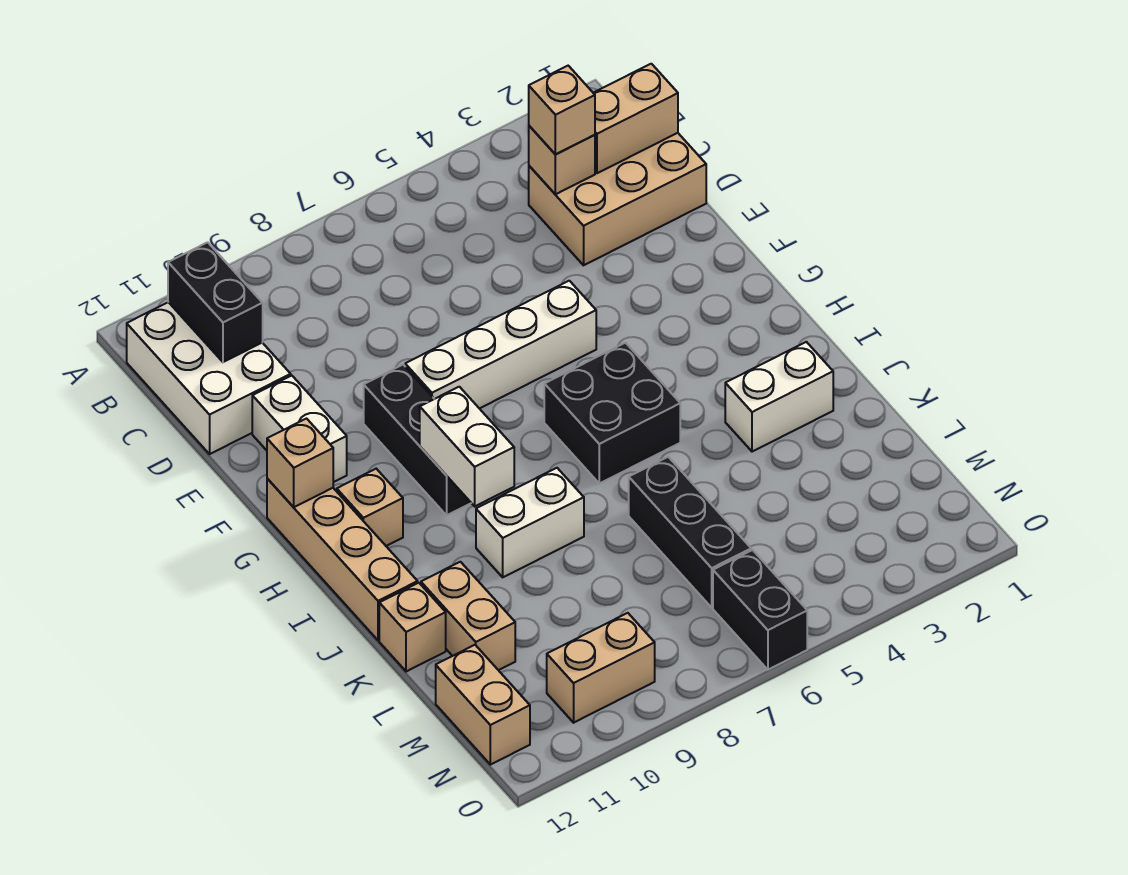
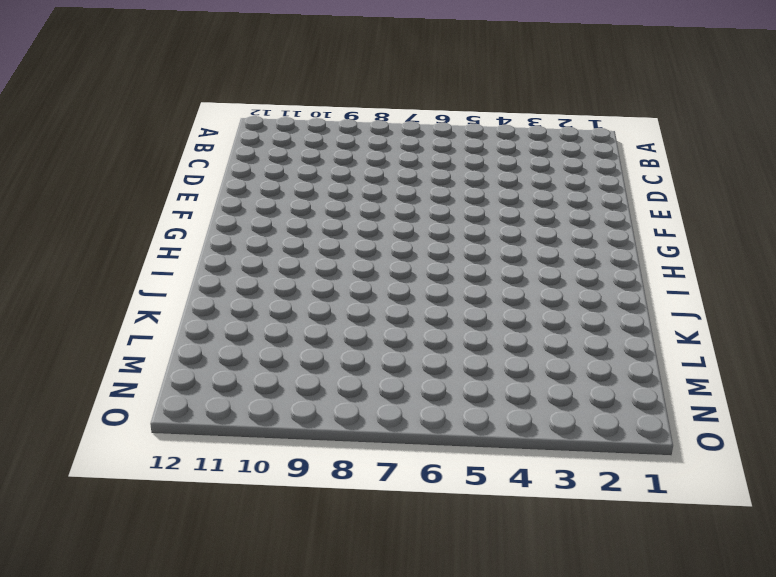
none -> white brick B11:D12 level 1
none -> tan brick C1:D3 level 1
none -> white brick E11:F11 level 1

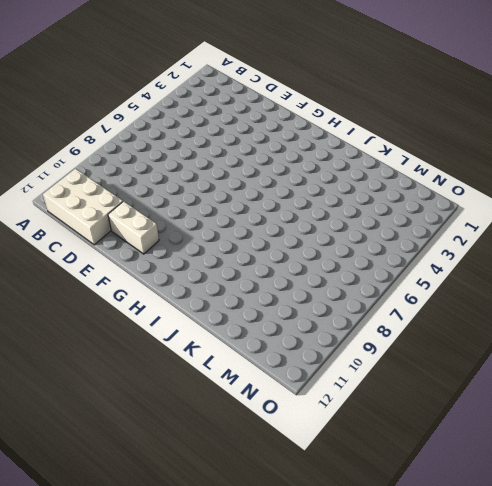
none -> tan brick C1:D3 level 1
none -> white brick F5:F8 level 1
none -> black brick F9:H9 level 1

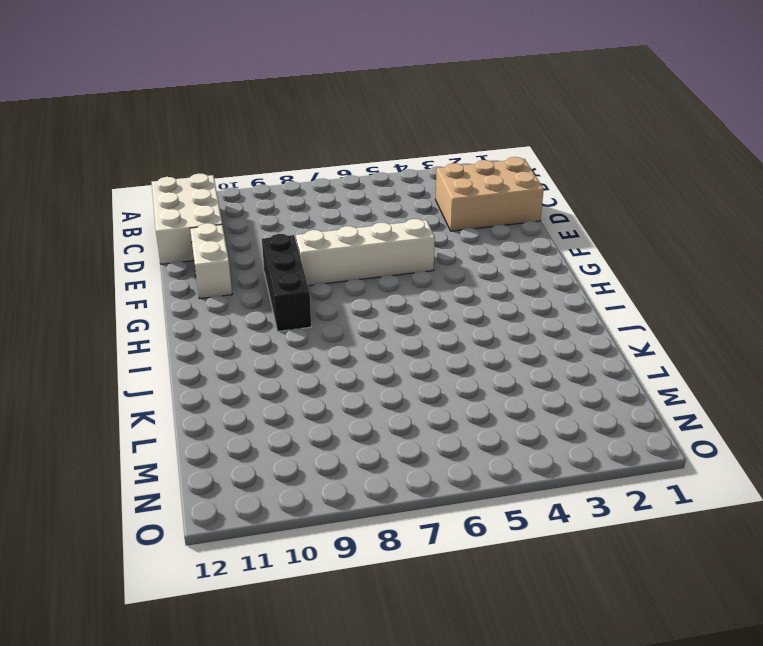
none -> tan brick G12:J12 level 1
none -> black brick H5:I6 level 1
none -> tan brick H11 level 1

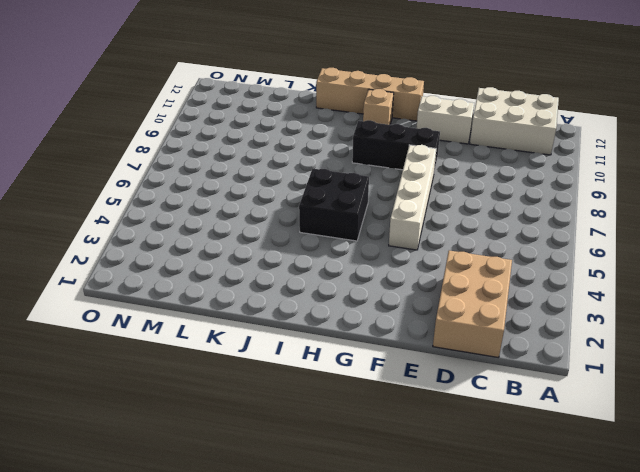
none -> white brick J2:J3 level 1
none -> white brick J8:J9 level 1
none -> black brick K6:M6 level 1

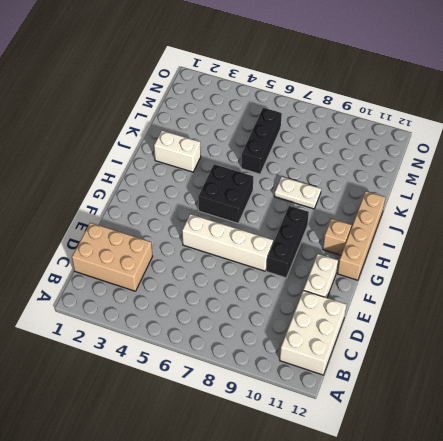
white plate J8:J9 level 1 -> white brick J8:J9 level 1
none -> tan brick K11:L11 level 1
none -> tan brick K12 level 1
none -> tan brick M12:N12 level 1

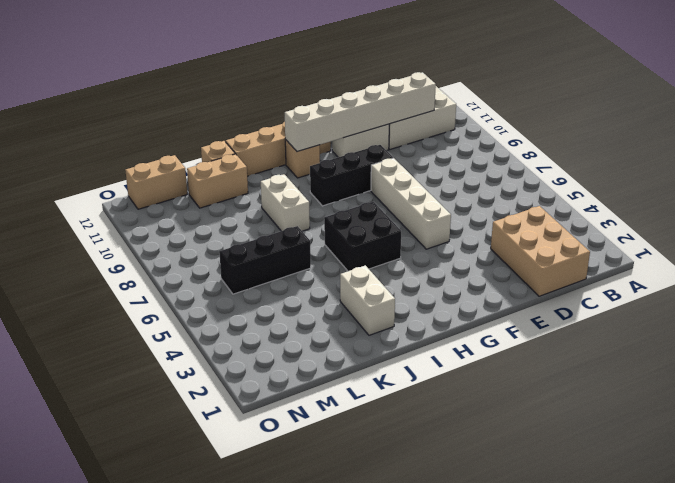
white brick C11:H11 level 2 -> black brick B11:C11 level 2
none -> black brick N6:O6 level 1
none -> tan brick N9:N10 level 1
none -> tan brick C1:C2 level 2

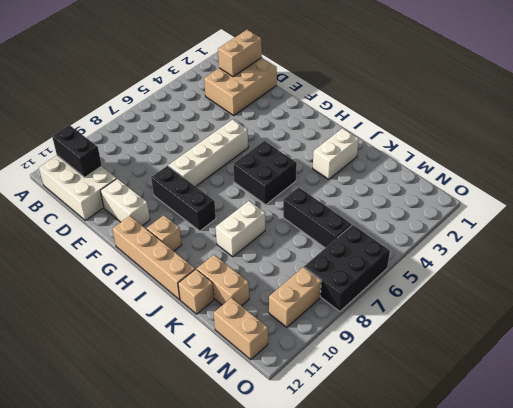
black brick N6:O8 level 1 -> black brick N6:O6 level 1
none -> tan brick C3 level 2
none -> tan brick G12 level 2
none -> white brick H9:I9 level 2

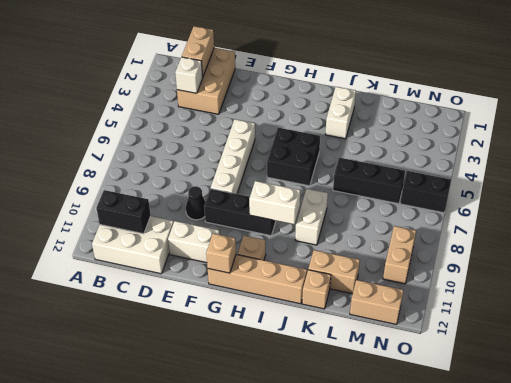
white brick C3 level 2 -> tan brick C3 level 2
black cone E9 level 1 -> none
none -> tan brick C3 level 3

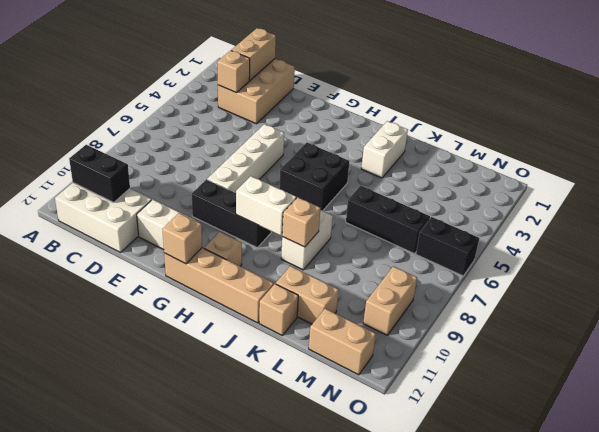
tan brick J9 level 2 -> tan brick C3 level 3

